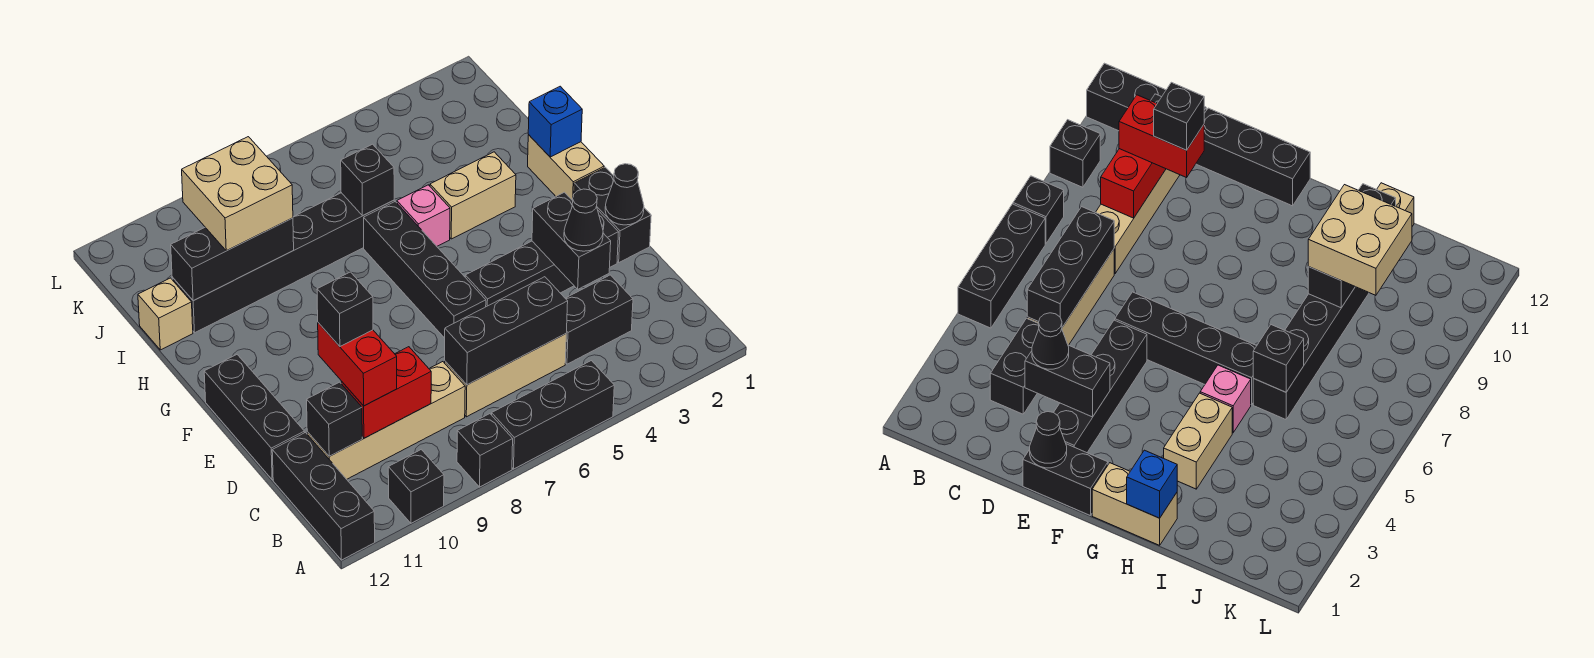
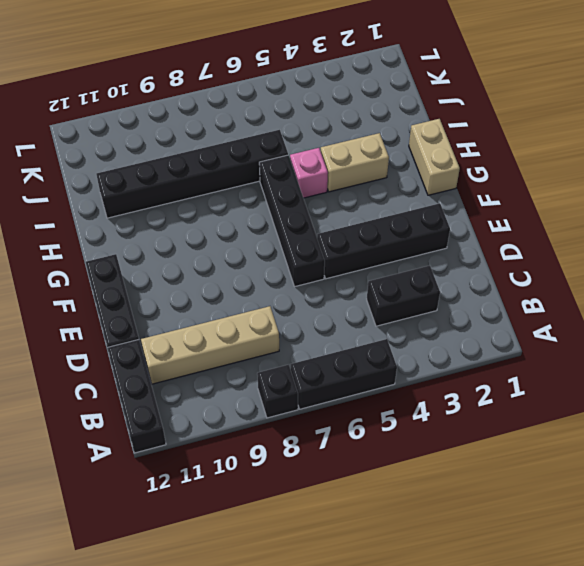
none -> black brick A10 level 1
none -> tan brick C5:C7 level 1
none -> black brick E1:F1 level 1

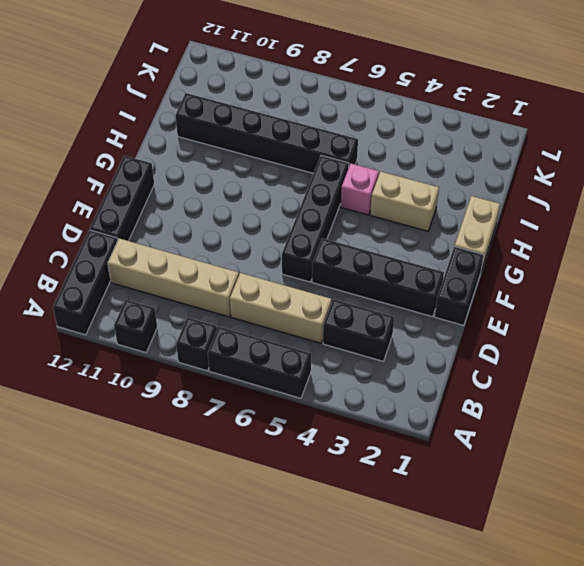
none -> tan brick I12 level 1
none -> black brick C5:C7 level 2
none -> red brick C9:C10 level 2

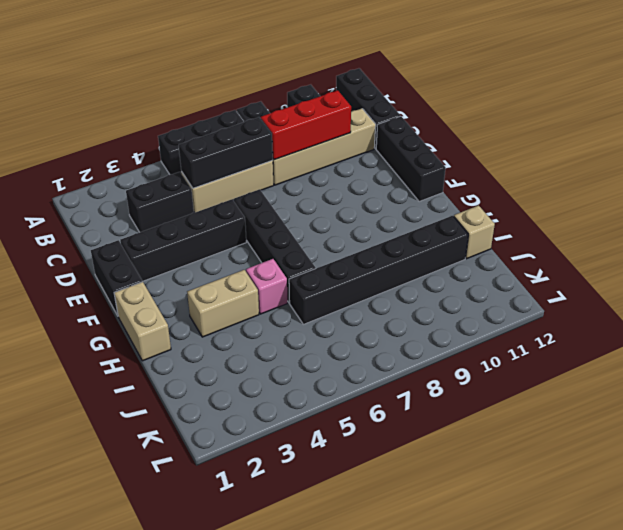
red brick C8:C10 level 2 -> red brick C9:C10 level 2
none -> black brick C11 level 2
none -> black brick D3:E3 level 2
none -> black cone E1 level 2

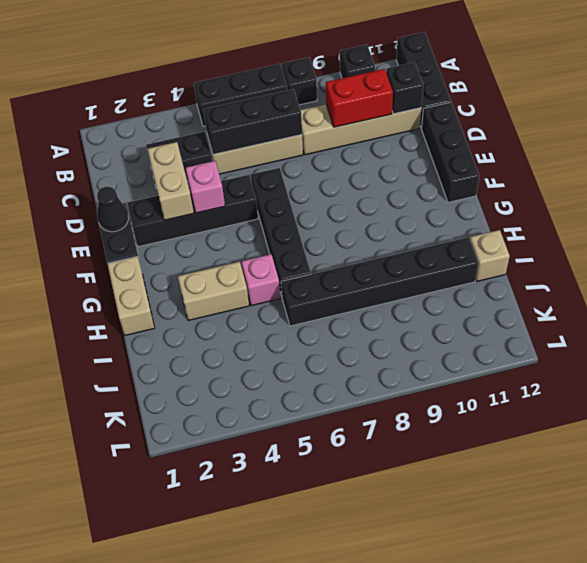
tan brick D3:E3 level 2 -> black brick D3:E3 level 2
pink brick E4 level 2 -> none
none -> blue brick H1 level 2
none -> black brick I6 level 2
none -> black brick I9:I11 level 2

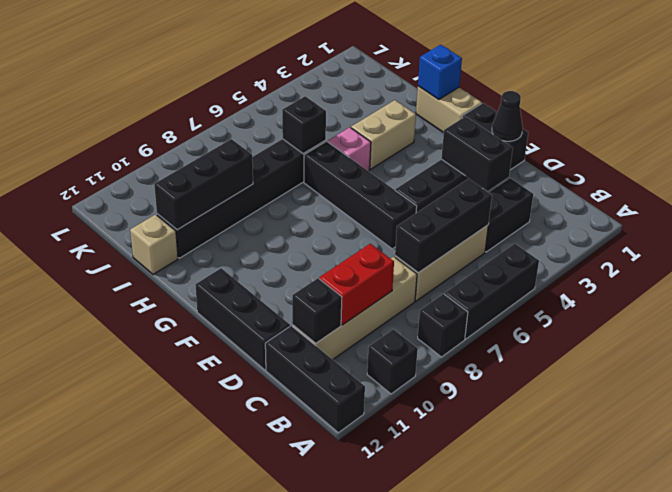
none -> red brick C10:D10 level 3
none -> black cone D3 level 3
none -> tan brick I9:J10 level 3

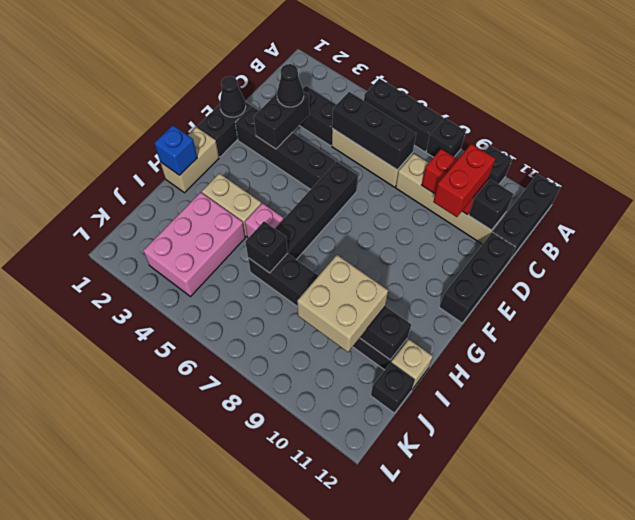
pink brick I3:K4 level 1 -> none
black brick J12 level 1 -> black brick D10 level 4

